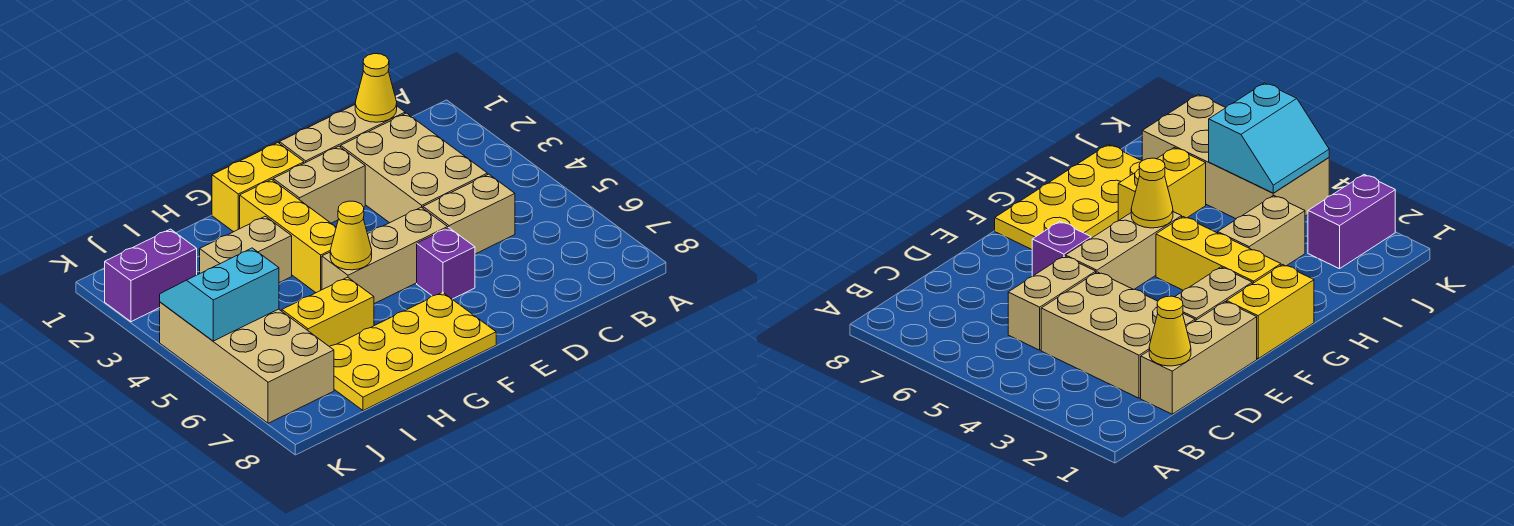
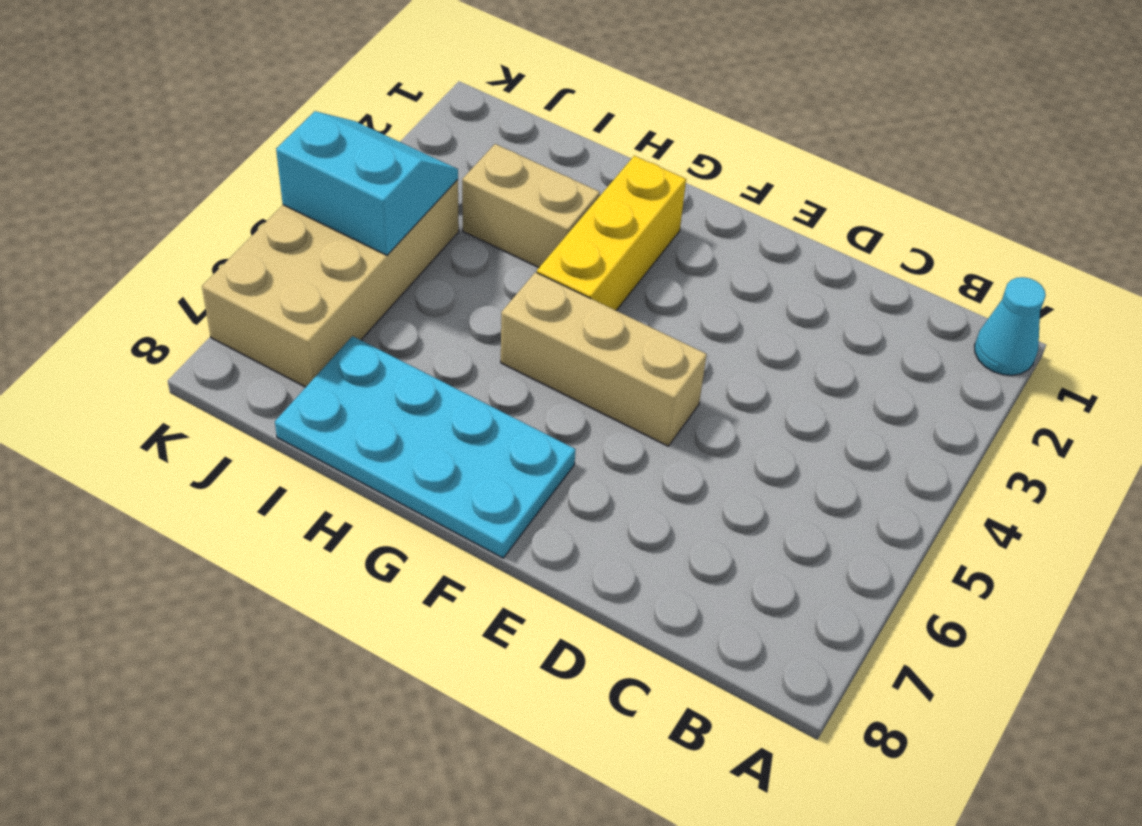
cyan cone A1 level 1 -> none
cyan plate F7:I8 level 1 -> yellow plate F7:I8 level 1
none -> tan brick C1:E1 level 1
none -> tan brick C2:D4 level 1
none -> tan brick C5:D5 level 1

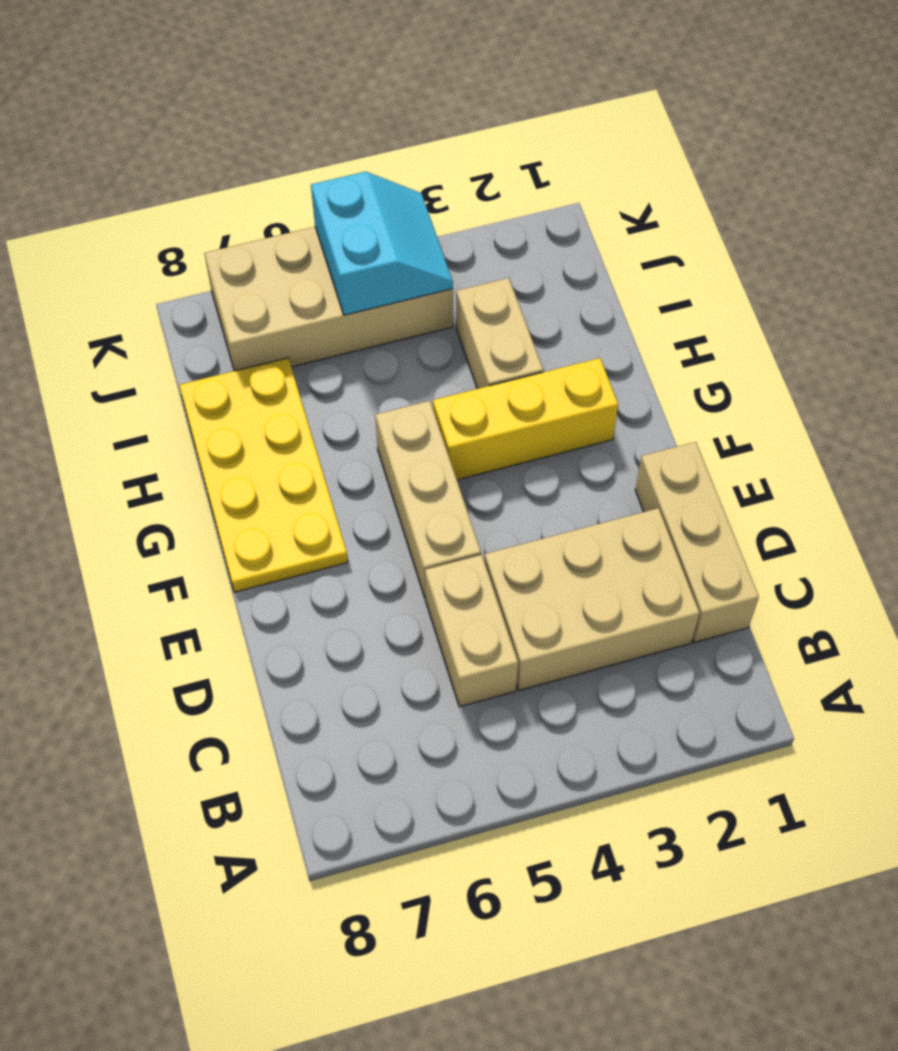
none -> tan brick E2:F2 level 1
none -> purple brick E6 level 1
none -> yellow brick F1:G1 level 1

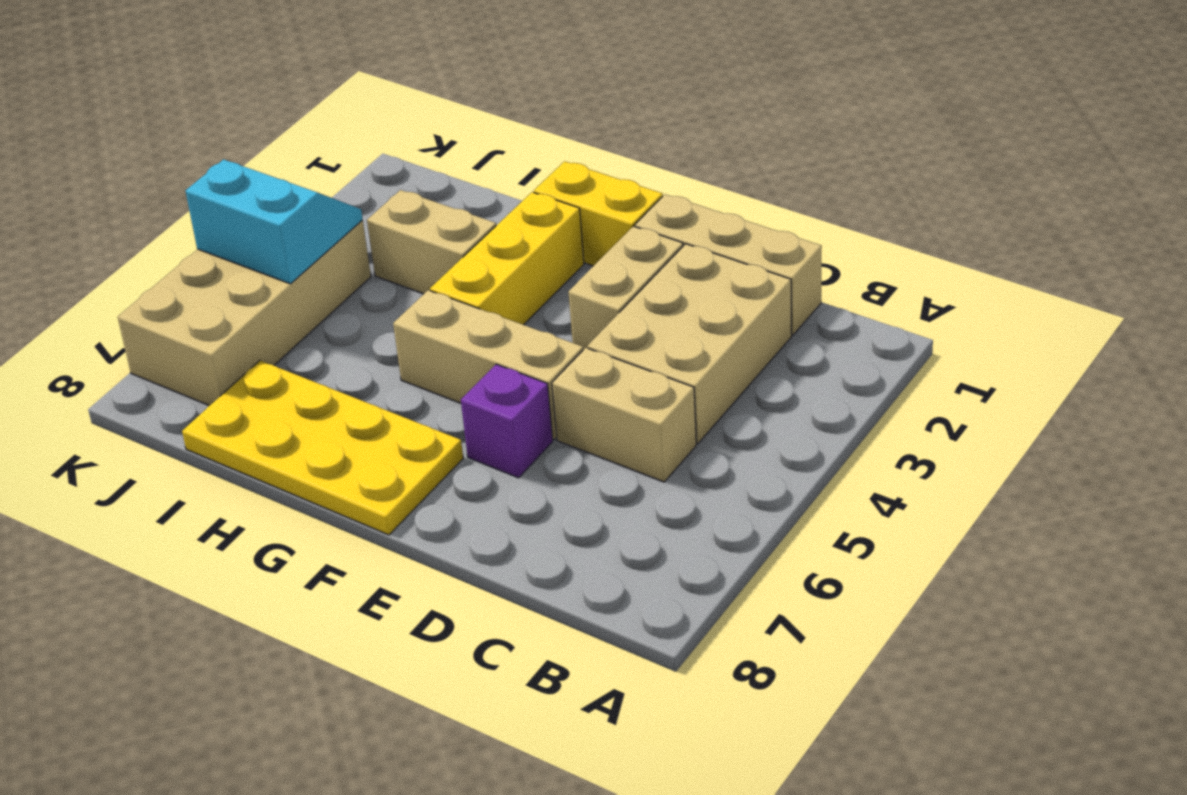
tan brick E2:E3 level 1 -> tan brick E2:F2 level 1
none -> yellow brick H6:I6 level 1
none -> purple brick J2:K2 level 1
none -> yellow cone C1 level 2

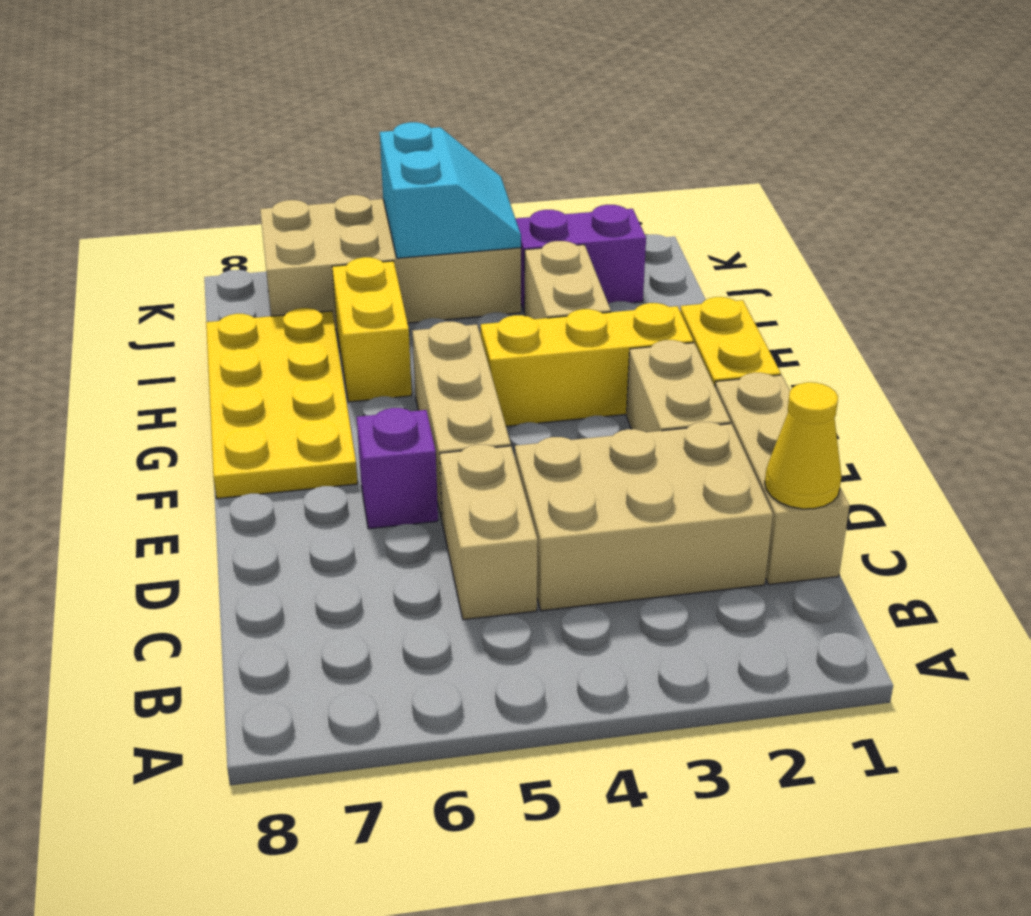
purple brick J2:J3 level 1 -> purple brick J2:K2 level 1
none -> yellow cone G5 level 2

